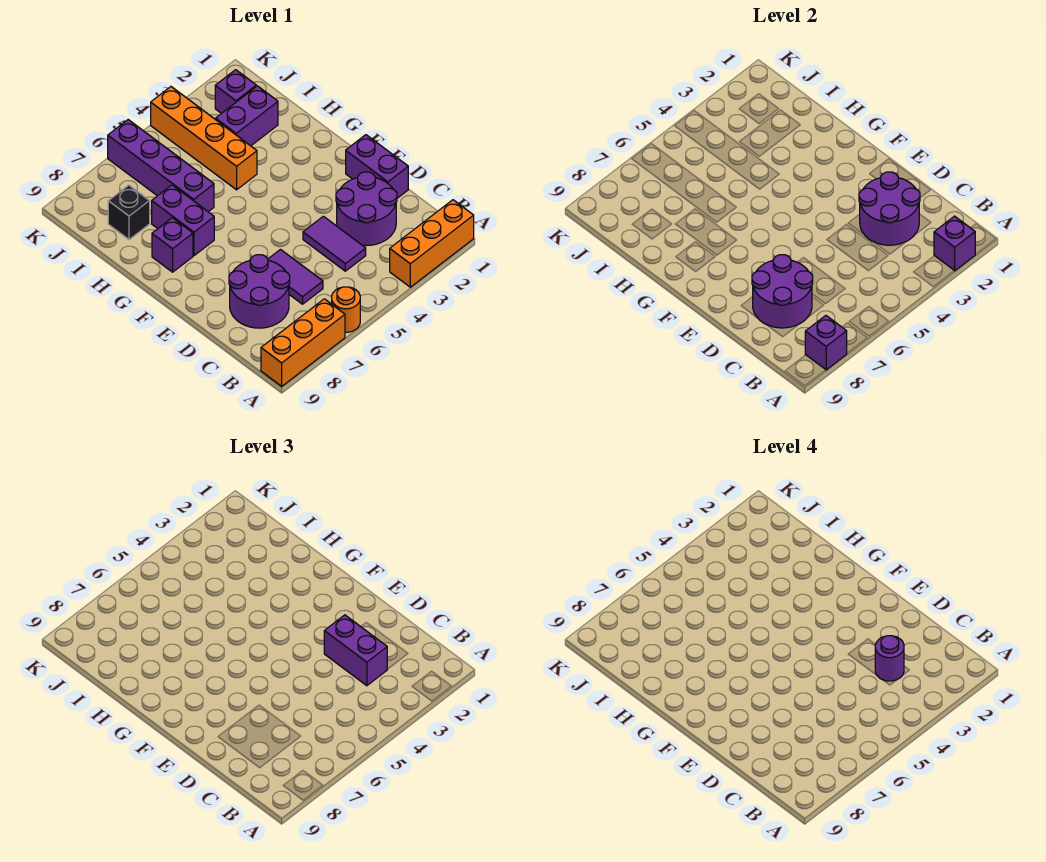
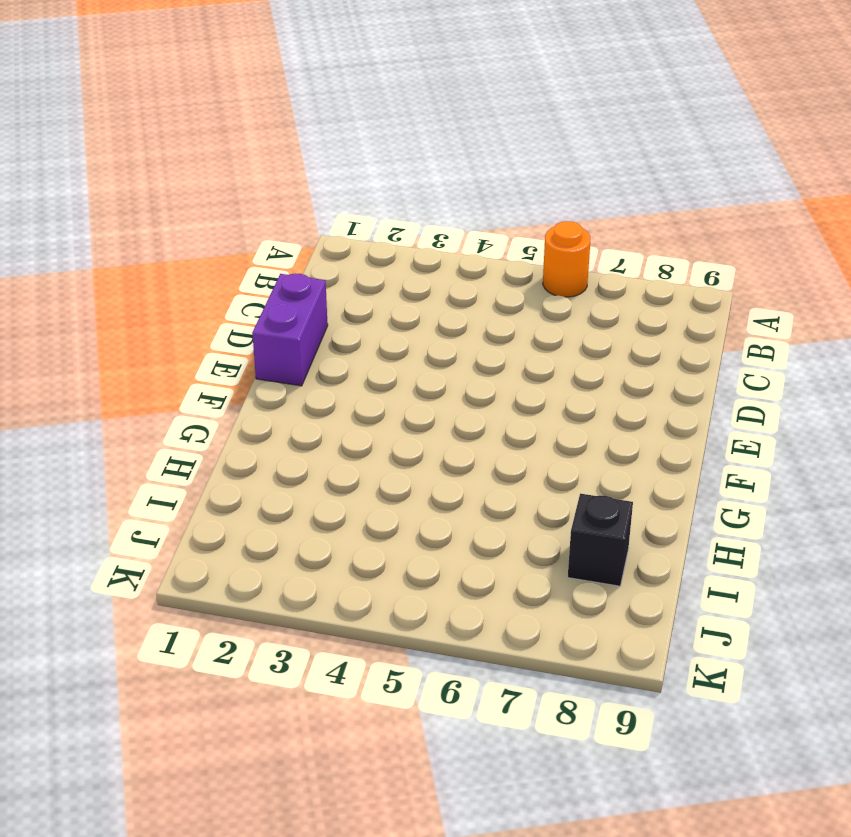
none -> orange brick A1:A3 level 1
none -> orange brick A7:A9 level 1
none -> purple round brick C2:D3 level 1

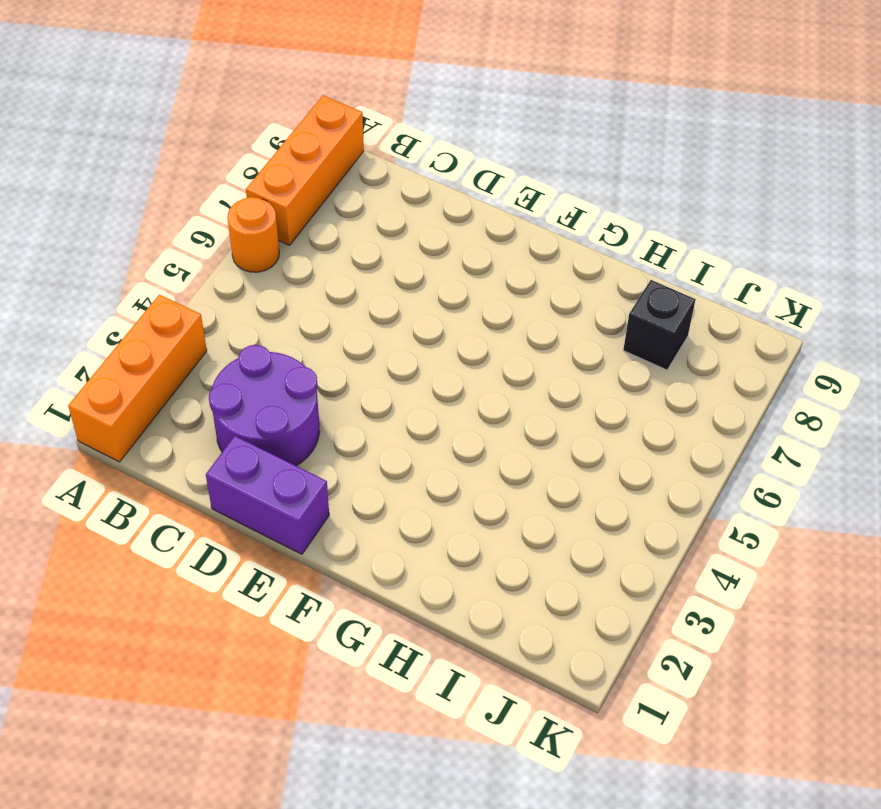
none -> purple tile C4:D4 level 1
none -> purple tile C6:D6 level 1
none -> purple round brick C7:D8 level 1

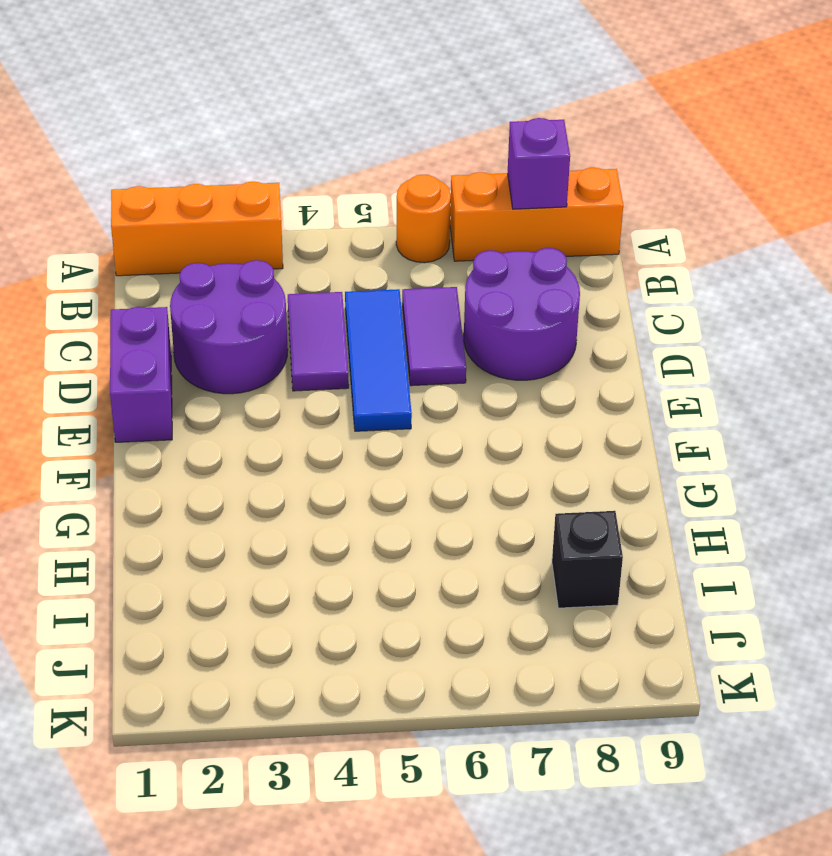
blue tile C5:E5 level 1 -> none
none -> purple brick G7:H7 level 1
none -> purple brick G8 level 1
none -> orange brick H4:K4 level 1

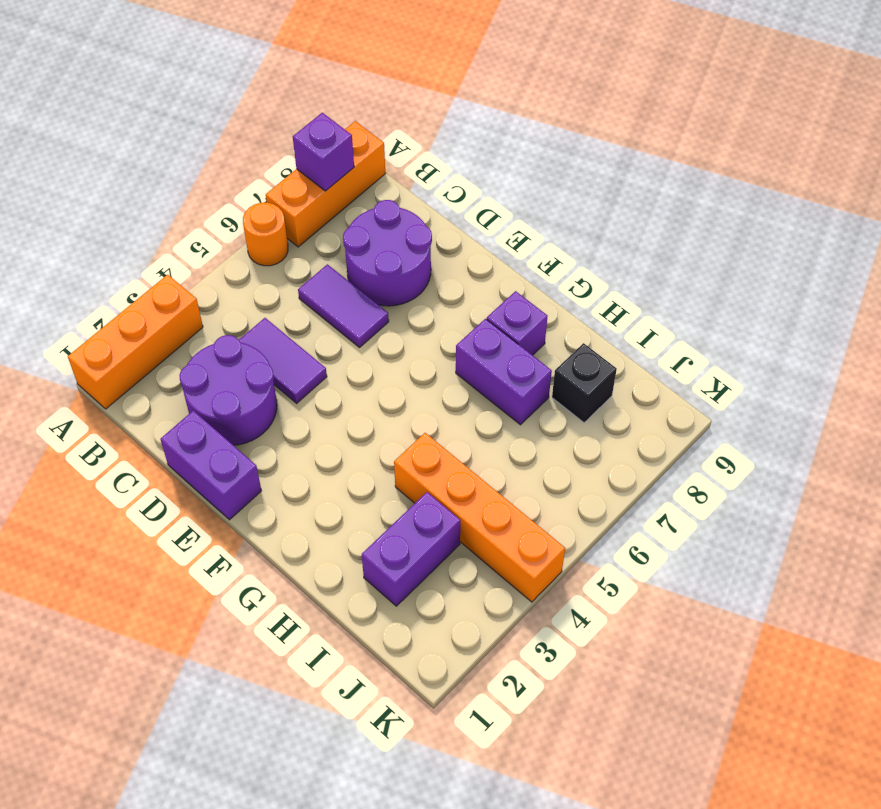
none -> purple brick H6:K6 level 1
none -> purple brick J2 level 1
none -> purple brick A2 level 2

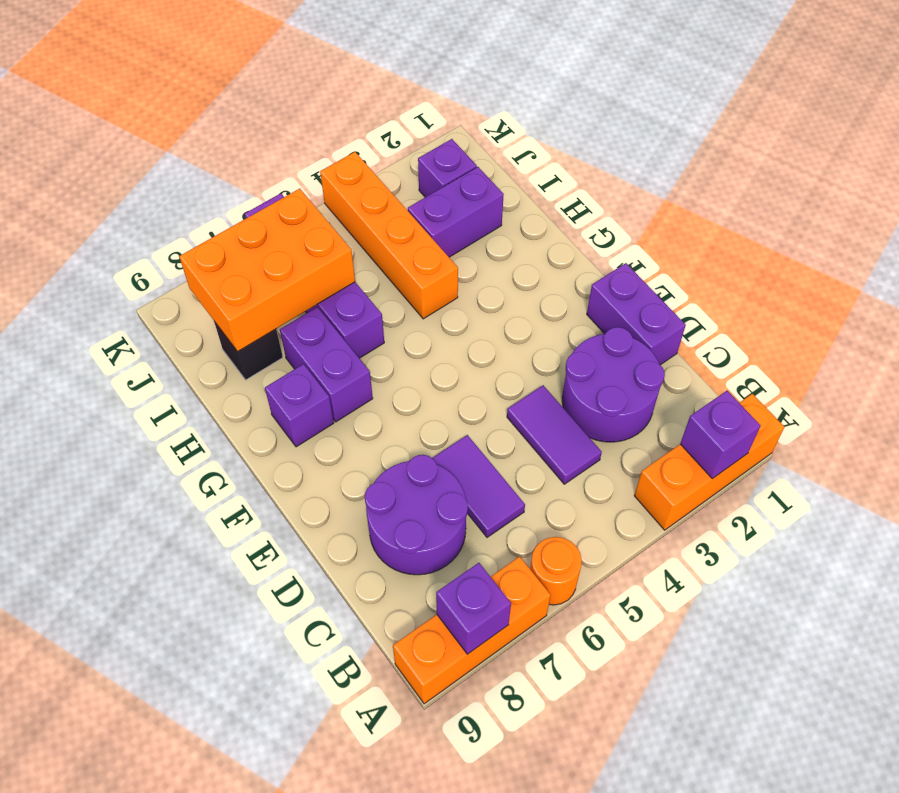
orange brick I6:J8 level 2 -> none
none -> purple round brick C2:D3 level 2
none -> purple round brick C7:D8 level 2
none -> purple brick C3:D3 level 3

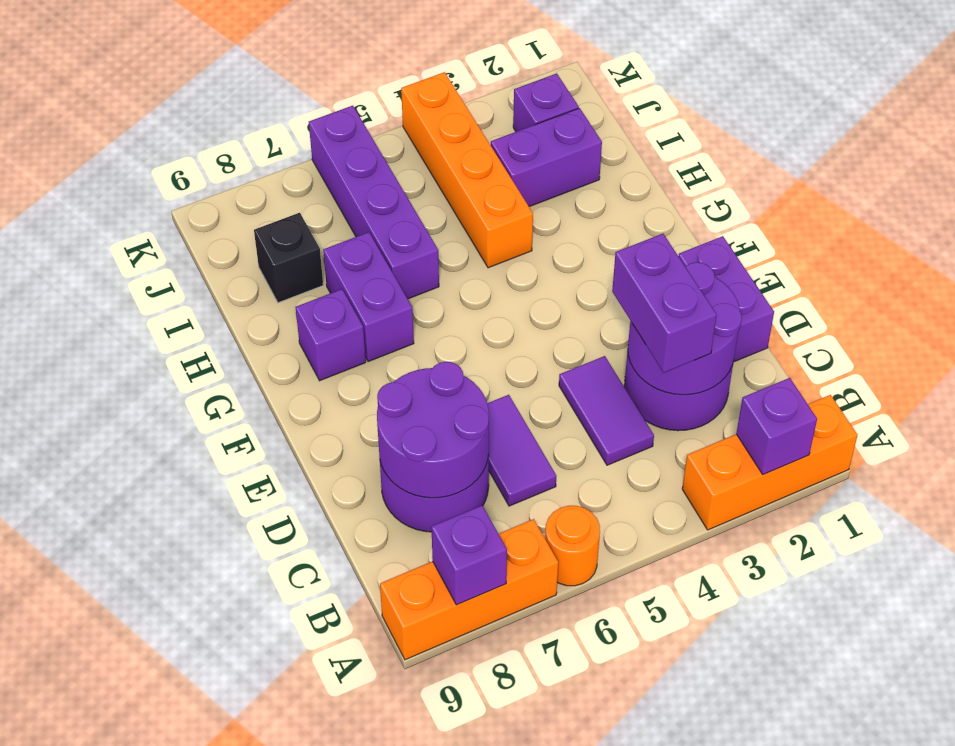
none -> purple round brick C3 level 4

